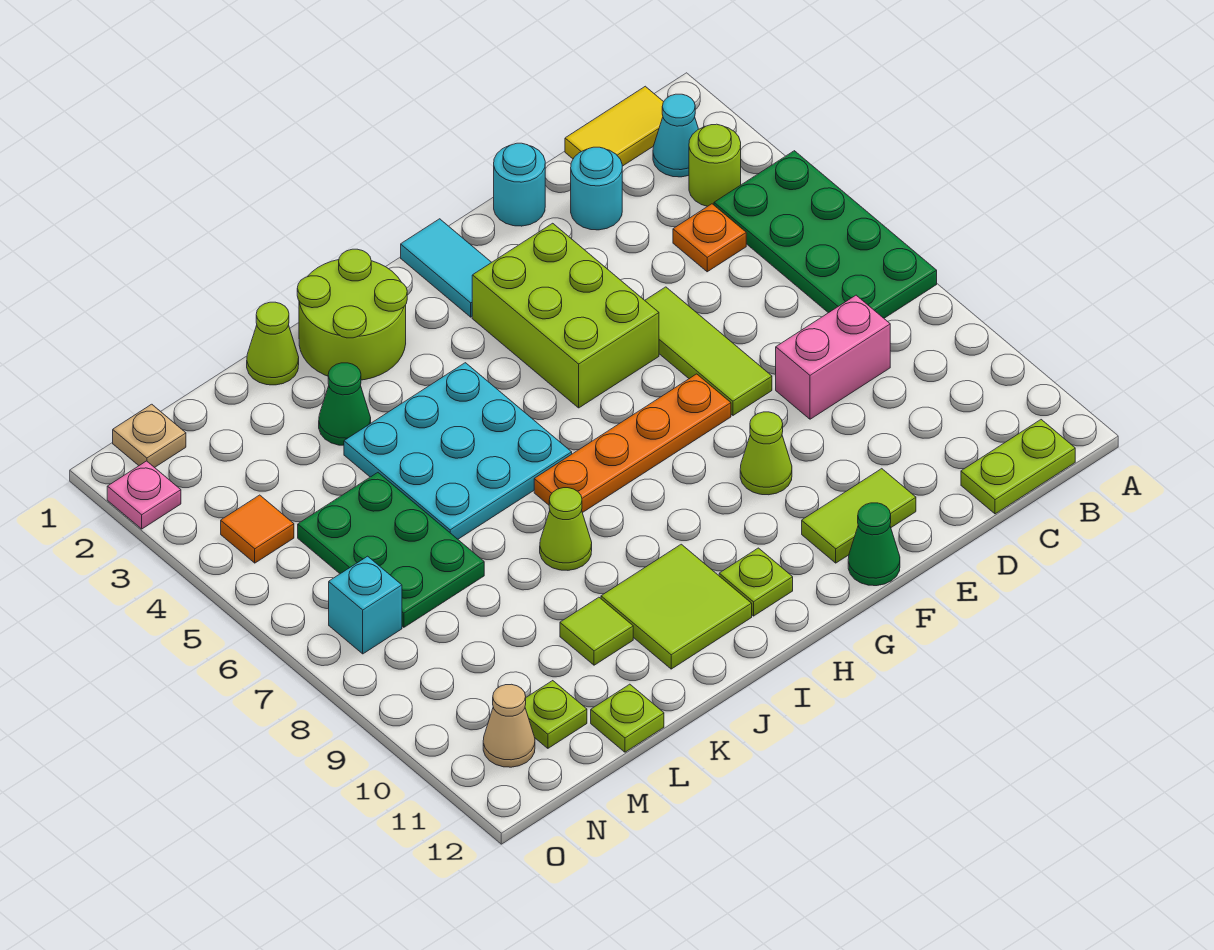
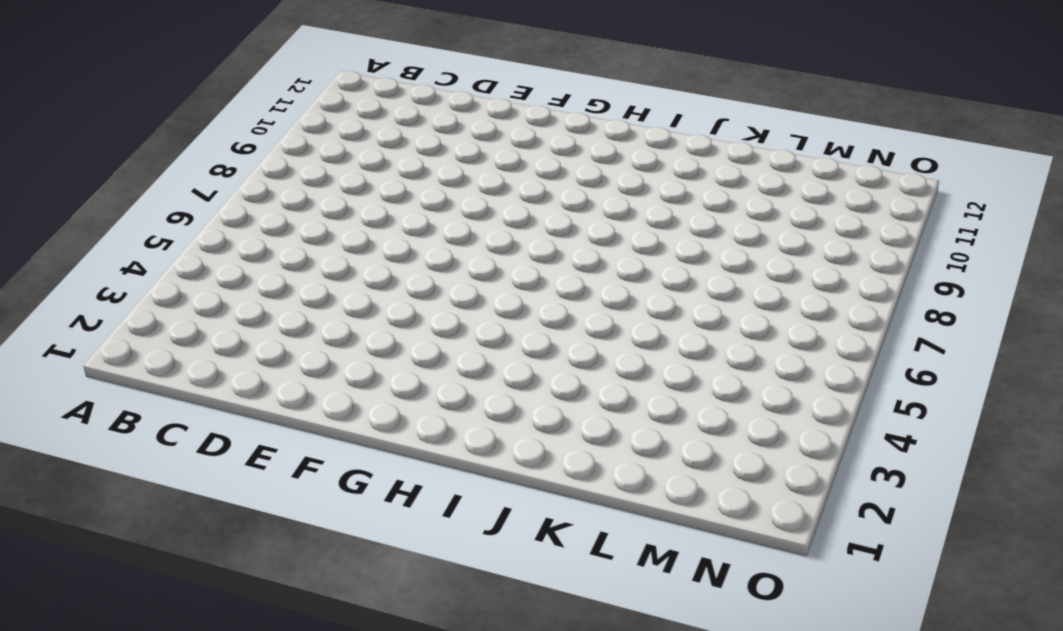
none -> green plate A4:B7 level 1
none -> yellow tile B1:C1 level 1
none -> cyan cone B2 level 1
none -> lime round brick B3 level 1

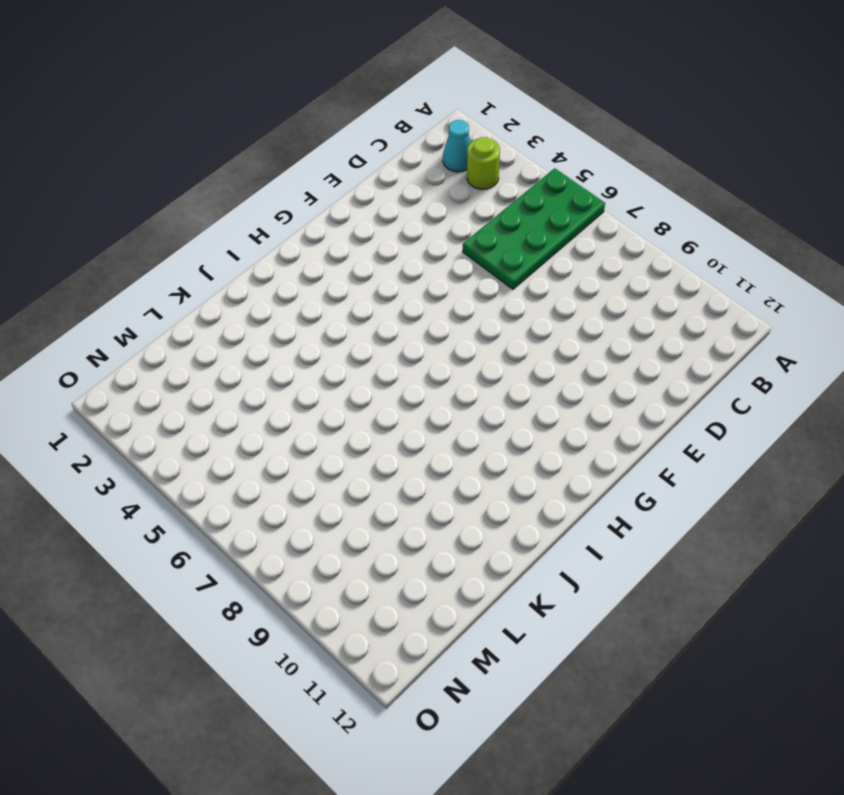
green plate A5:D6 level 1 -> green plate A4:B7 level 1
none -> yellow tile B1:C1 level 1
none -> lime plate B12:C12 level 1
none -> orange plate C4 level 1
none -> pink brick C8:D8 level 1

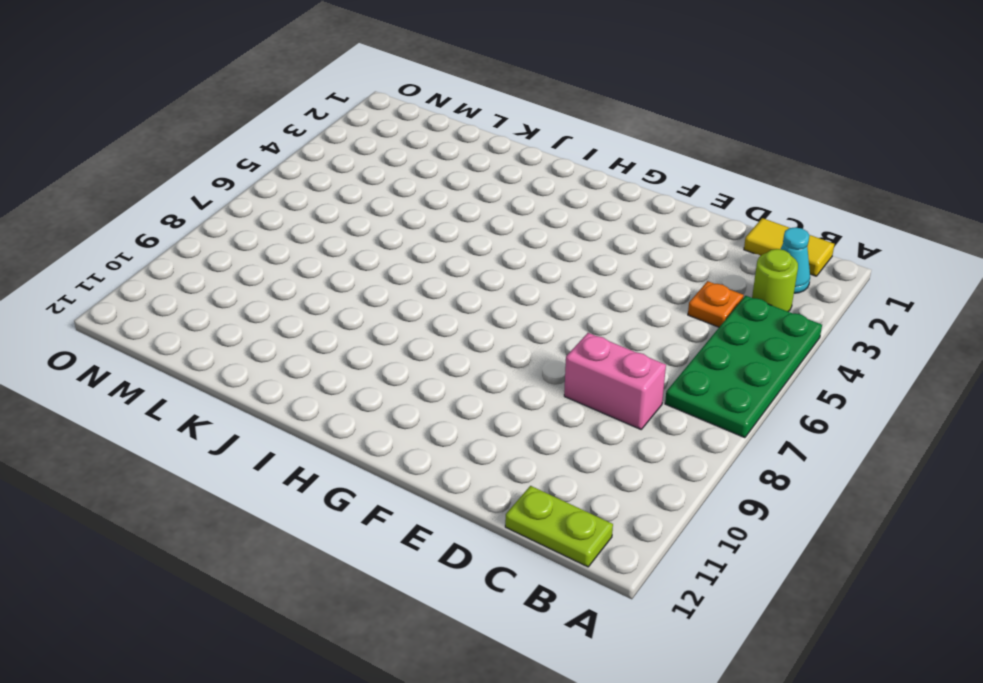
none -> cyan round brick D2 level 1
none -> cyan round brick E1 level 1
none -> lime tile E5:E7 level 1
none -> lime tile E11:F11 level 1

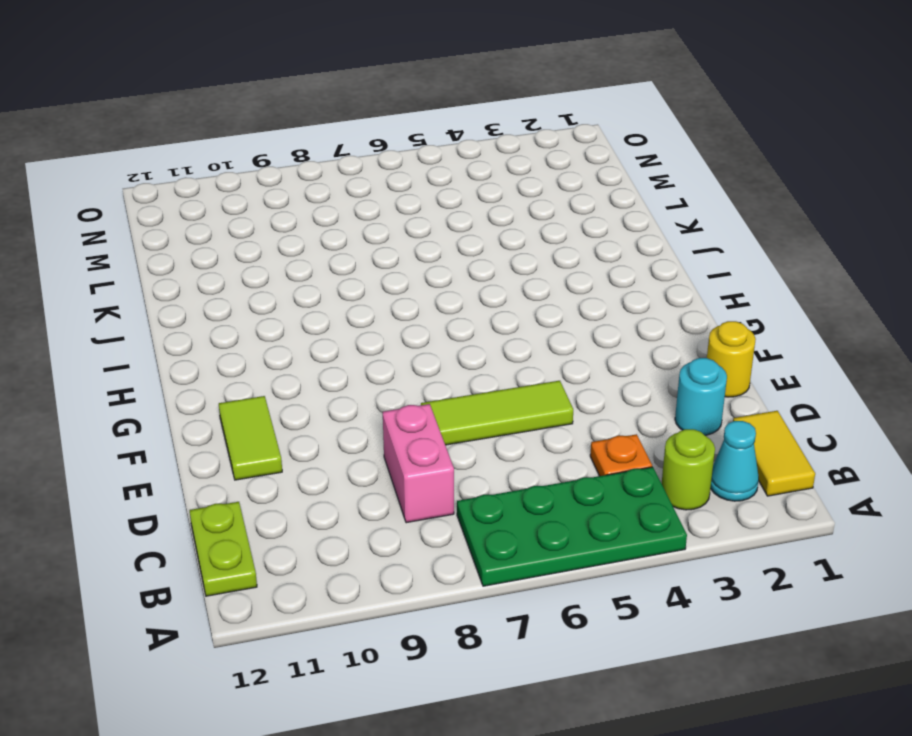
yellow round brick E1 level 1 -> cyan round brick E1 level 1
none -> lime brick F3:G5 level 1
none -> orange plate F7:I7 level 1
none -> lime cone F9 level 1
none -> green cone F12 level 1

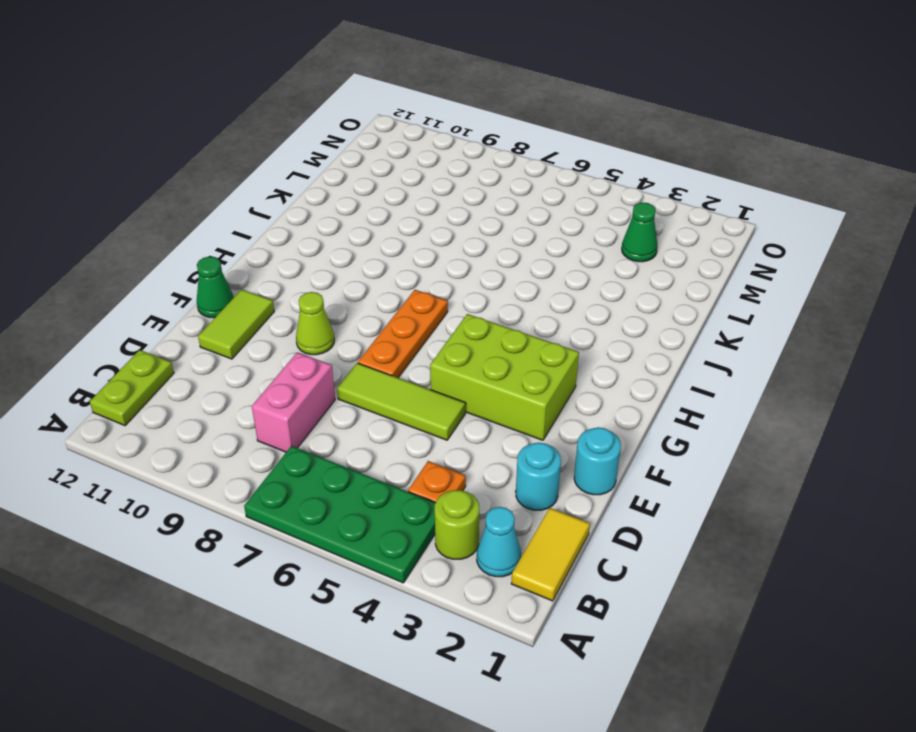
orange plate F7:H7 level 1 -> orange plate F7:I7 level 1
green cone M3 level 1 -> green cone K3 level 1
none -> cyan tile G1:G2 level 1
none -> lime plate H11 level 1
none -> lime round brick I1:J2 level 1
none -> cyan plate I4:K6 level 1

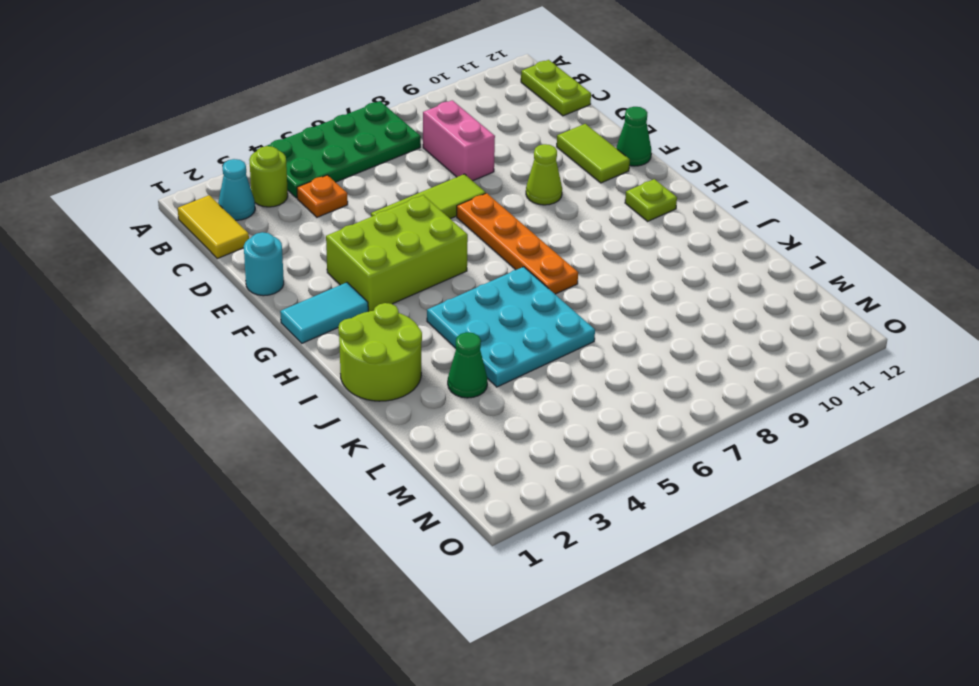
none -> cyan round brick D2 level 1
none -> lime tile I10:J11 level 1
none -> lime cone J8 level 1
none -> lime cone K1 level 1

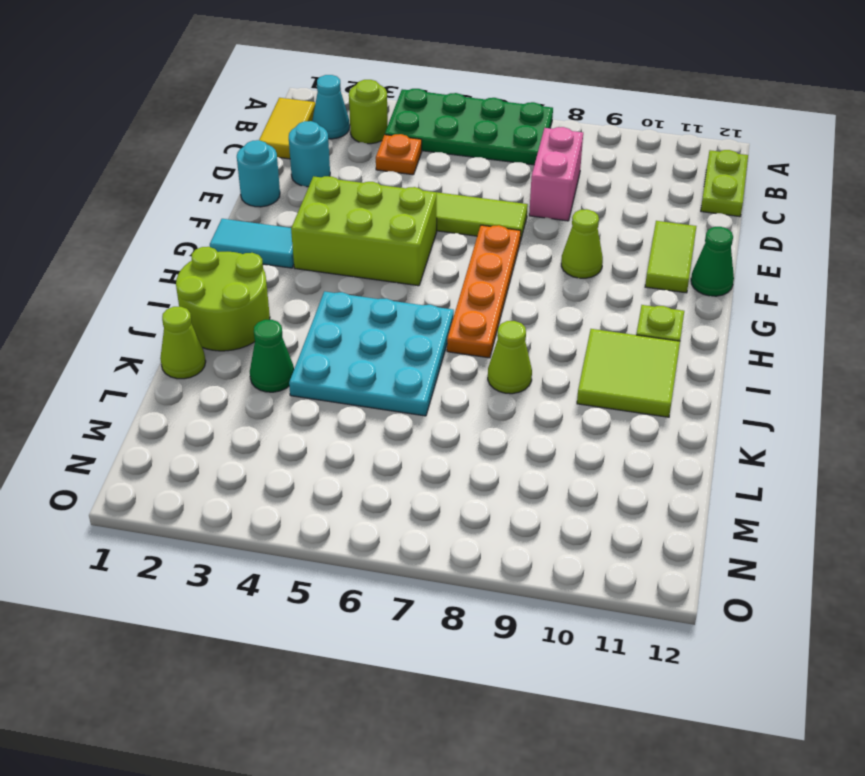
none -> lime tile K10 level 1
none -> green plate L5:M7 level 1
none -> lime plate L12 level 1
none -> lime plate M11 level 1

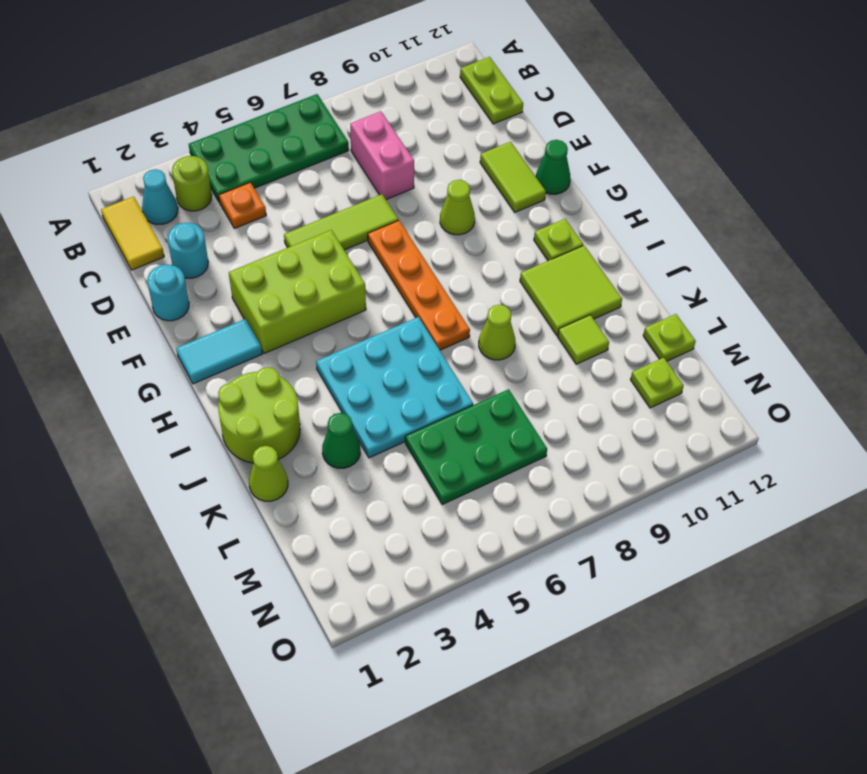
none -> tan plate N1 level 1
none -> orange tile N4 level 1
none -> cyan brick N7 level 1
none -> tan cone N11 level 1

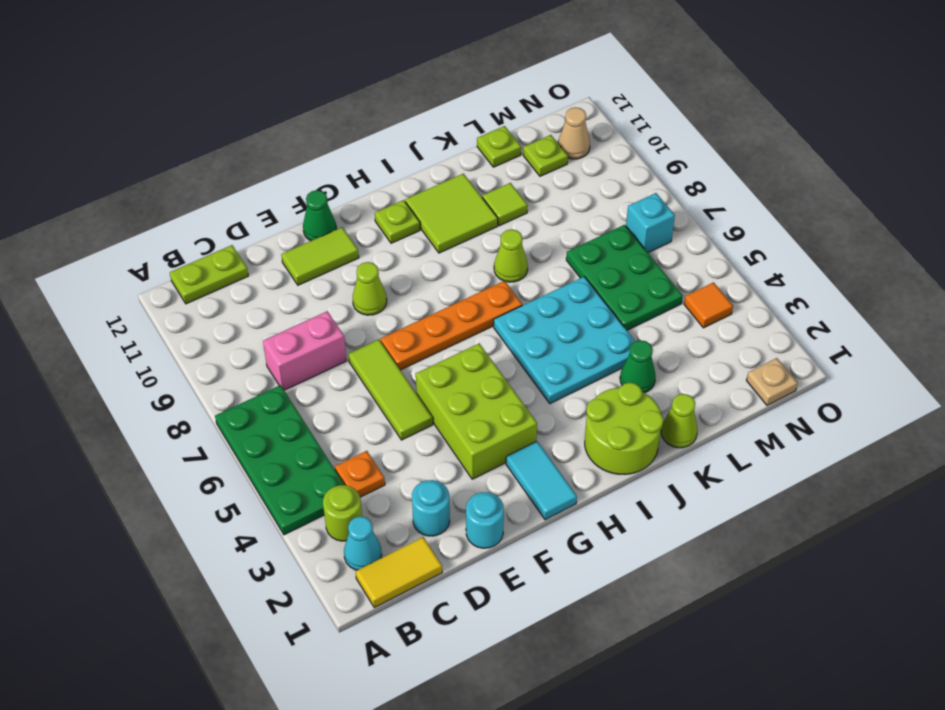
none -> pink plate O2 level 1

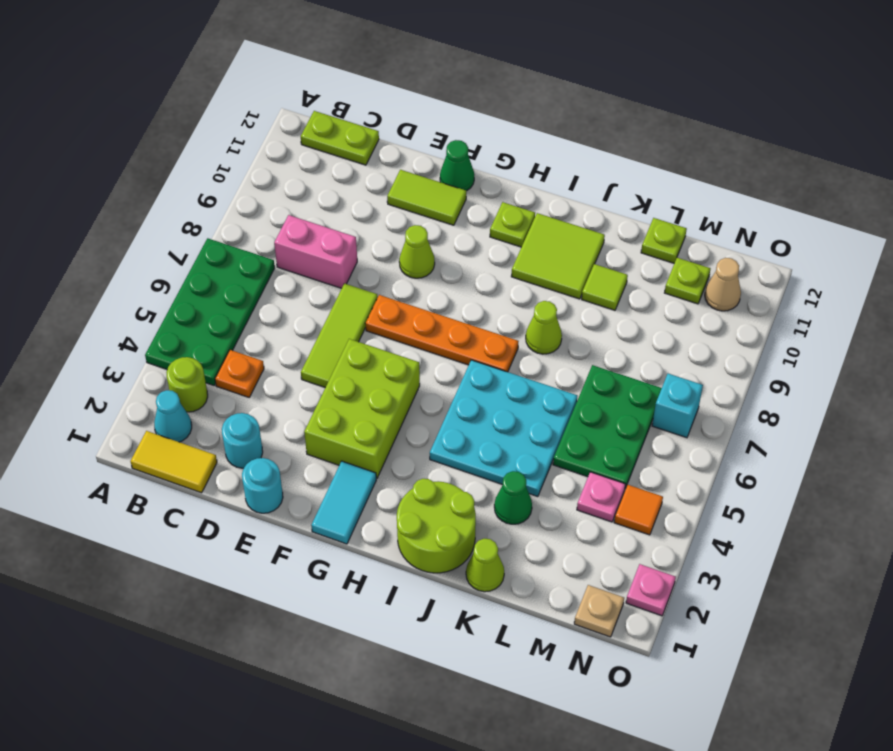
pink plate M4 level 1 -> none

